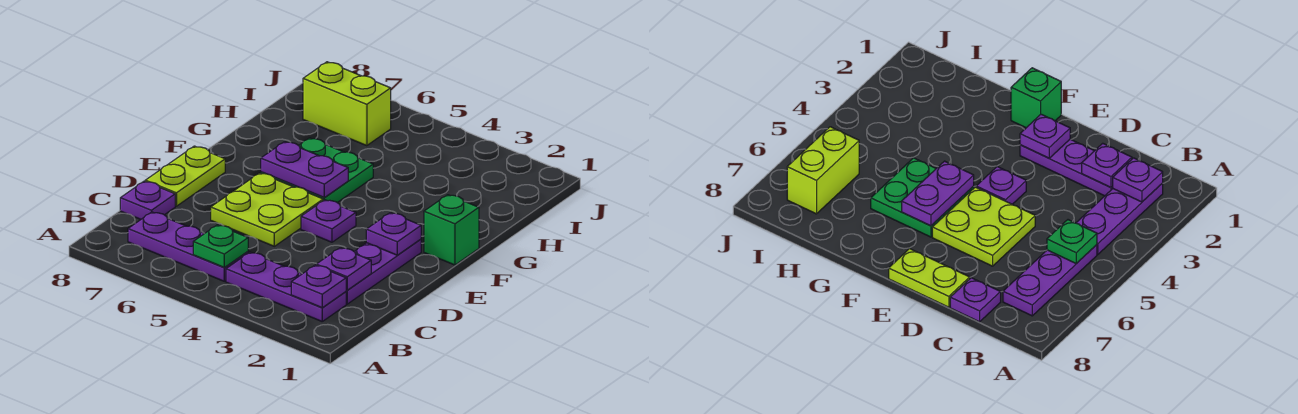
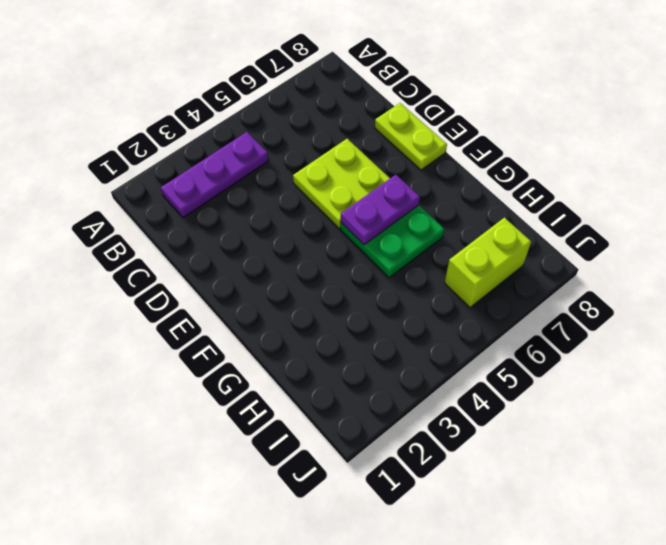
none -> purple plate B5:B7 level 1
none -> purple plate C2:E2 level 1
none -> purple plate C8 level 1

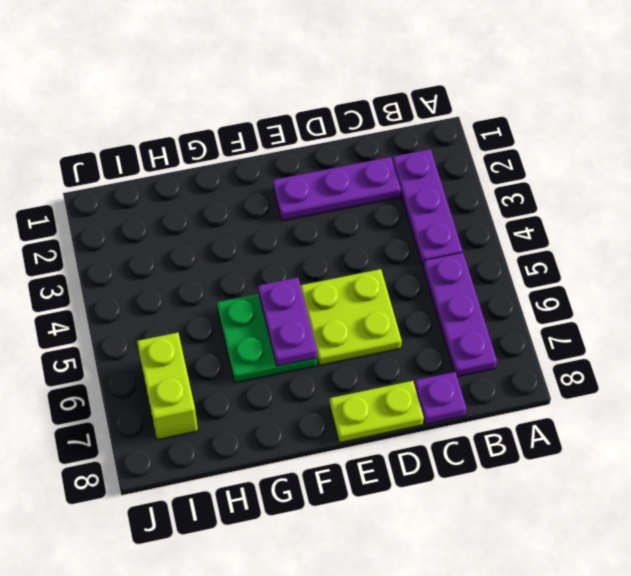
none -> purple plate E4 level 1
none -> green brick F1 level 1
none -> purple plate B2 level 2

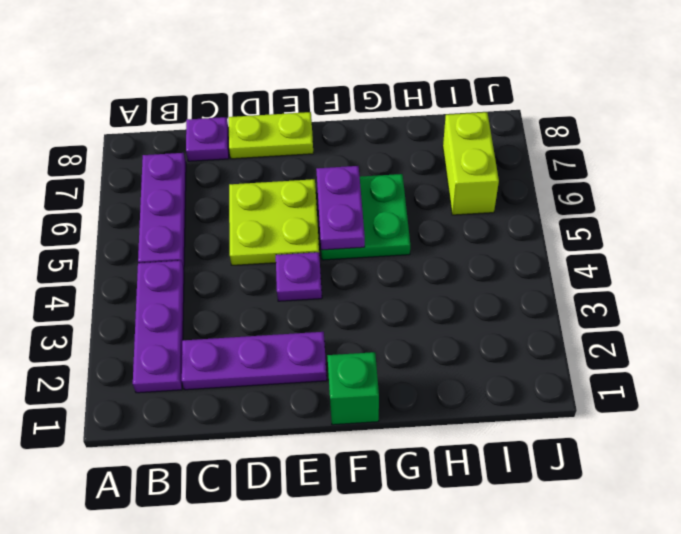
none -> purple plate B2 level 2
none -> green plate B5 level 2
none -> purple plate C2 level 2

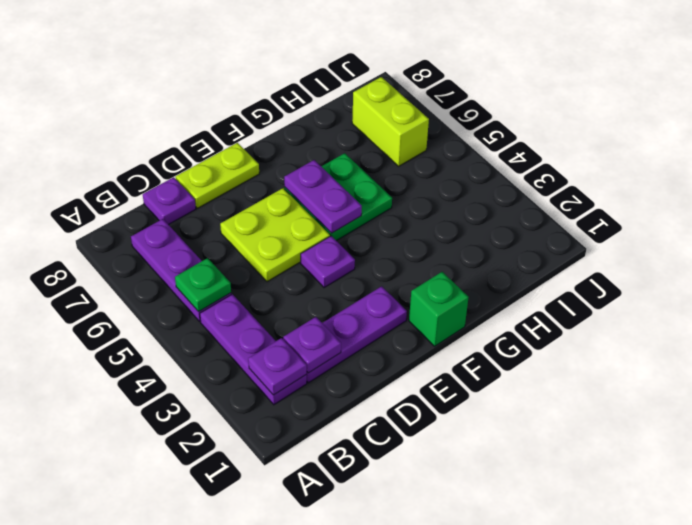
none -> purple plate E2 level 2

